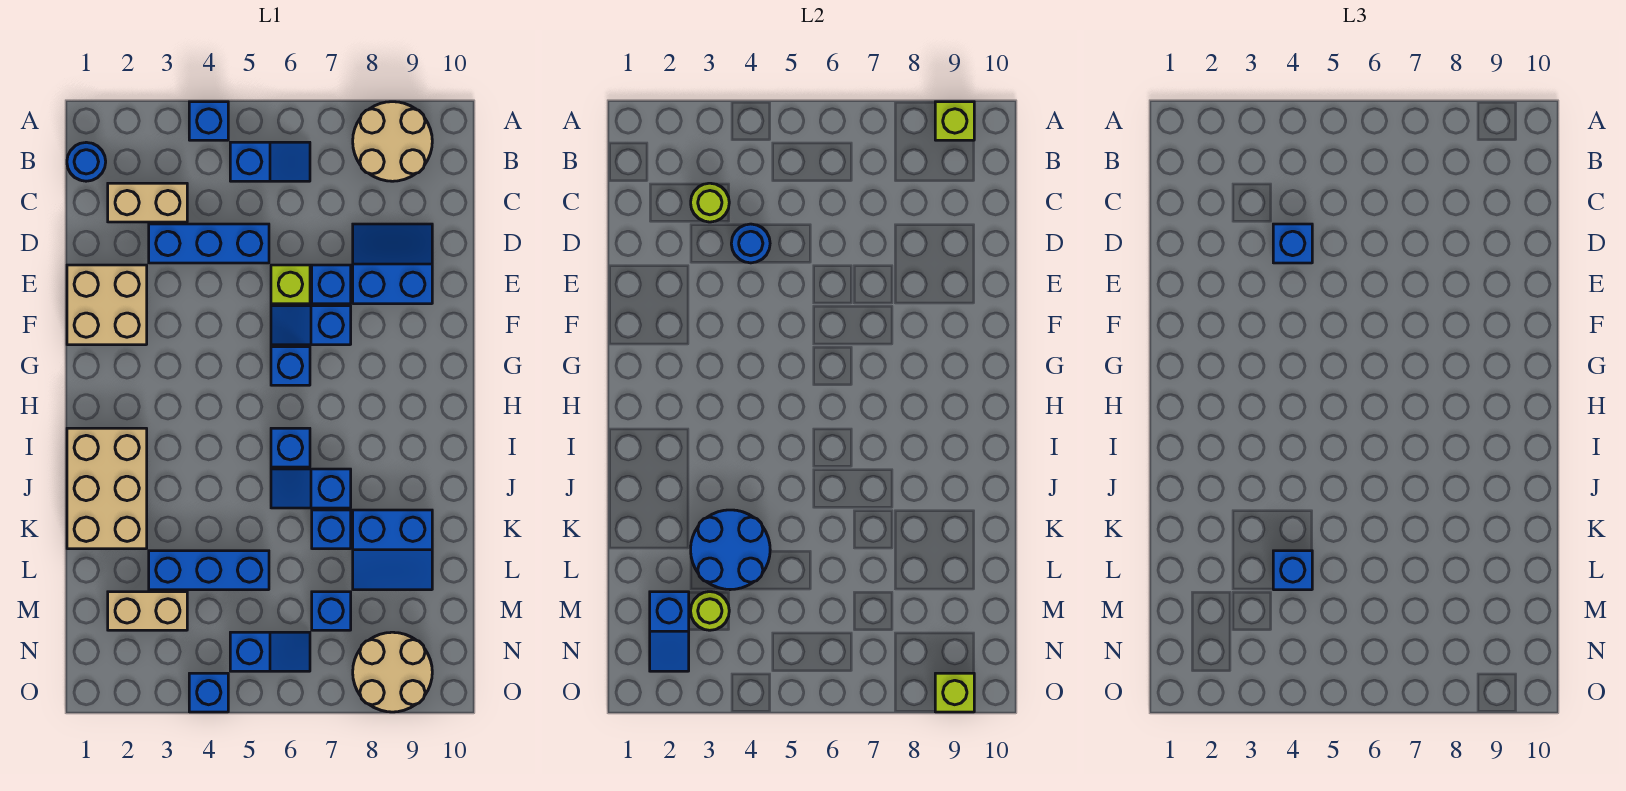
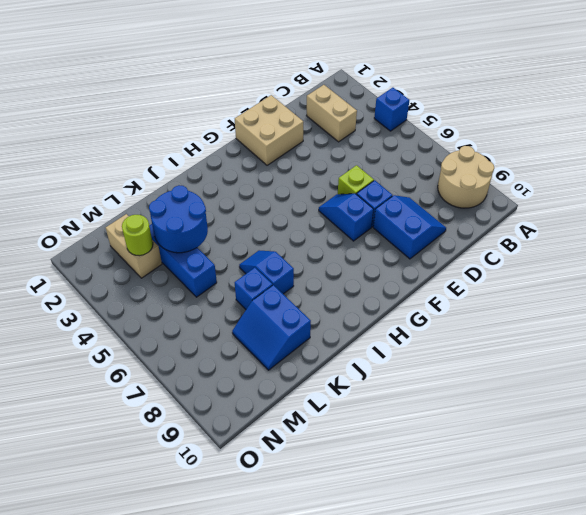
none -> blue round brick B1 level 1
none -> blue slope B5:B6 level 1 top 5
none -> blue brick D3:D5 level 1
none -> blue brick G6 level 1

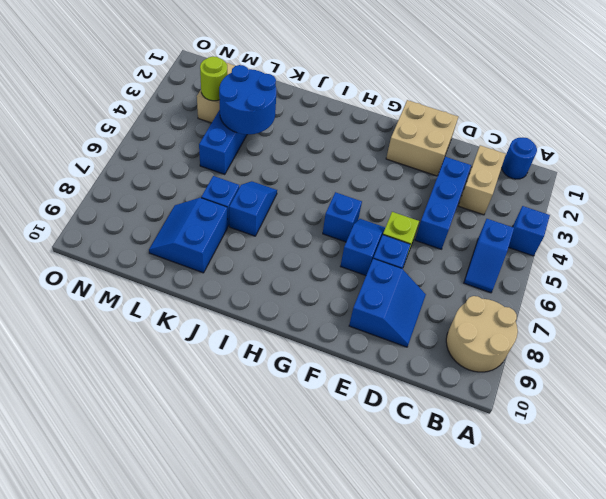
none -> tan brick I1:K2 level 1
none -> blue brick I6 level 1
none -> blue brick M7 level 1
none -> blue slope N5:N6 level 1 top 5

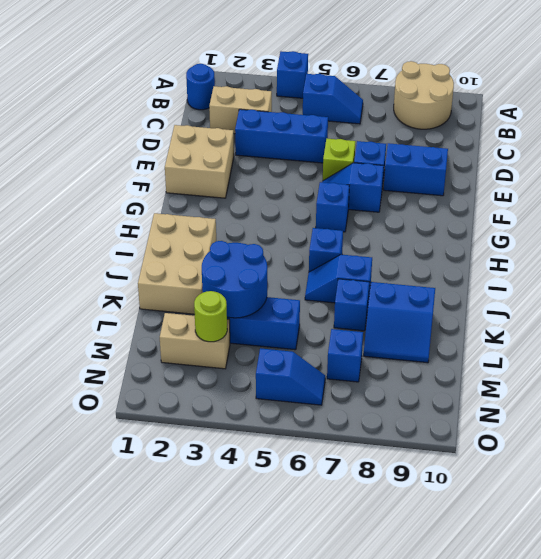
none -> tan round brick N8:O9 level 1
none -> blue brick O4 level 1
none -> lime brick A9 level 2
none -> lime round brick C3 level 2

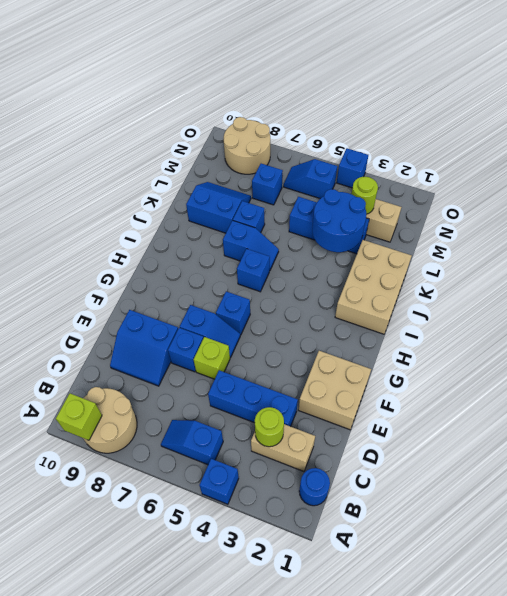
none -> blue round brick D4 level 2
none -> blue slope M2:N2 level 2 top M
none -> lime brick O9 level 2
none -> blue brick D4 level 3

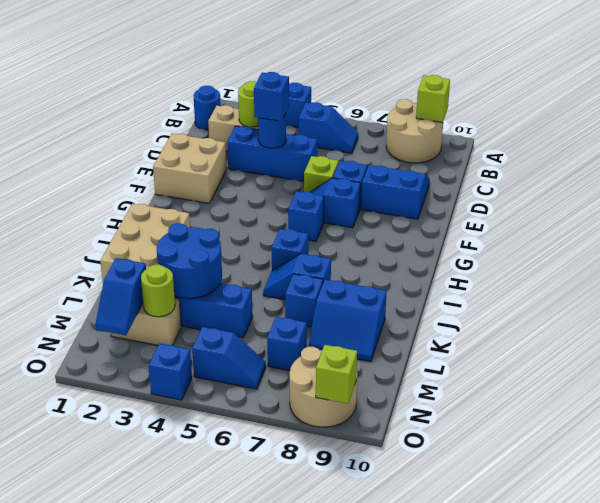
none -> blue brick L4 level 3

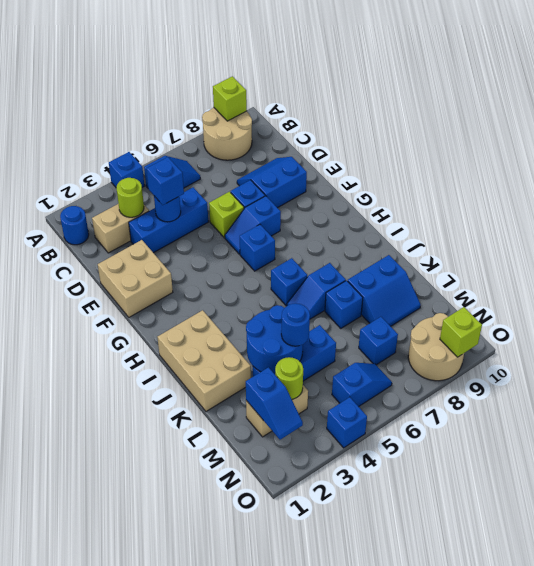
blue round brick L4 level 3 -> blue brick L4 level 3

